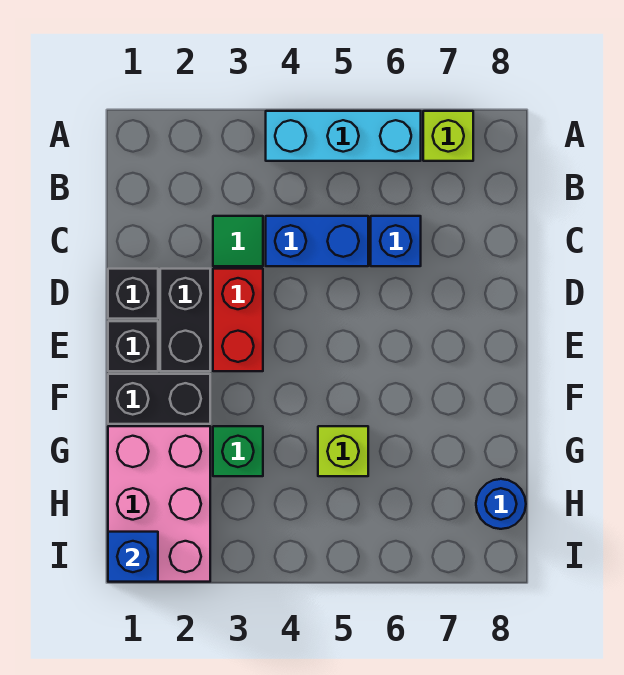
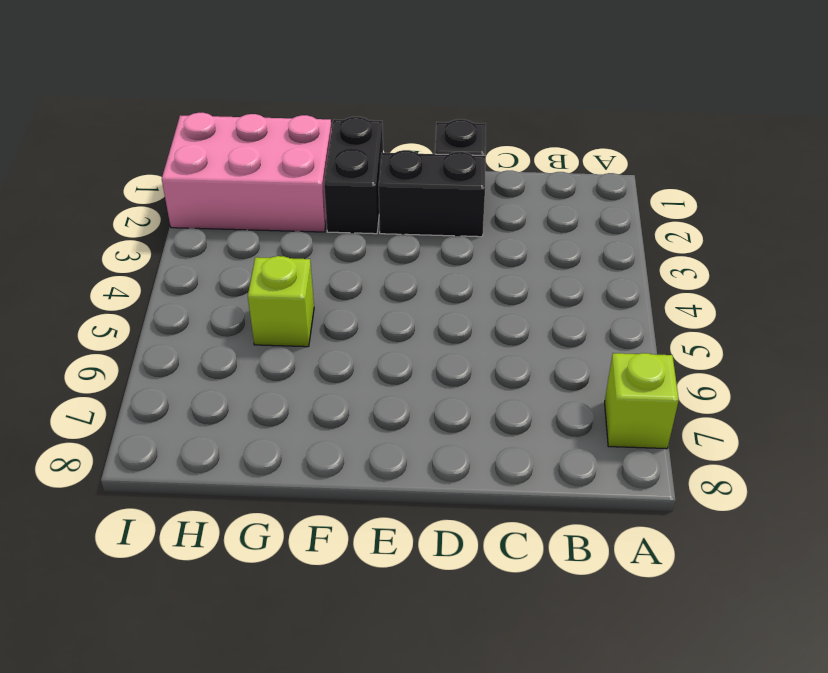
none -> cyan brick A4:A6 level 1
none -> green tile C3 level 1
none -> blue brick C4:C5 level 1

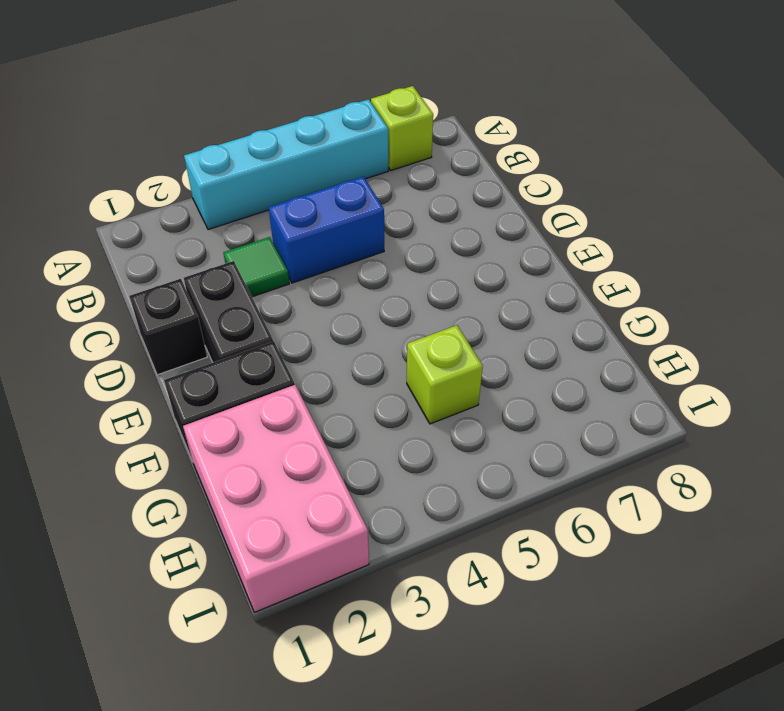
cyan brick A3:A6 level 1 -> cyan brick A4:A6 level 1
none -> blue brick C6 level 1
none -> red brick D3:E3 level 1
none -> black brick E1 level 1

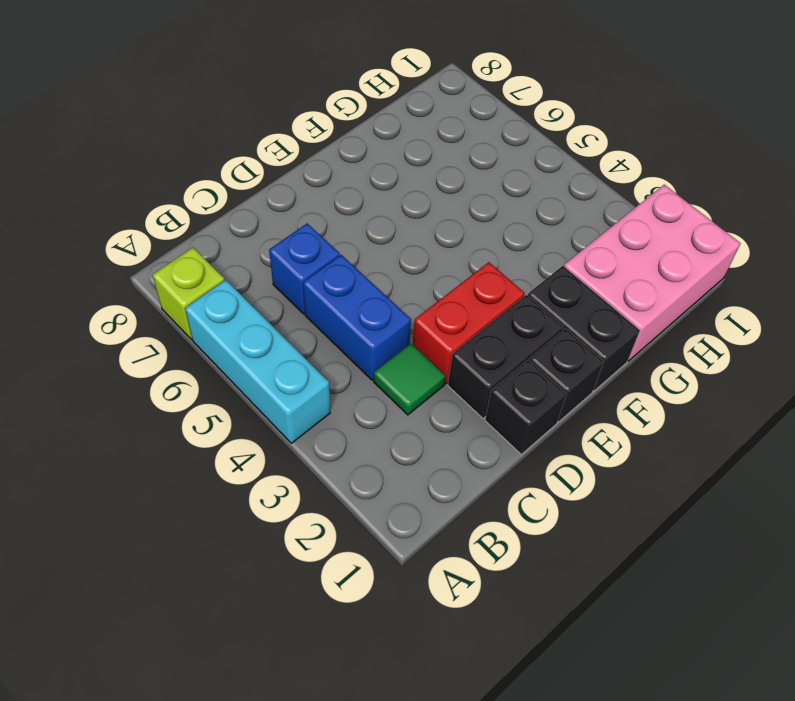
none -> green brick G3 level 1
none -> lime brick G5 level 1
none -> blue round brick H8 level 1

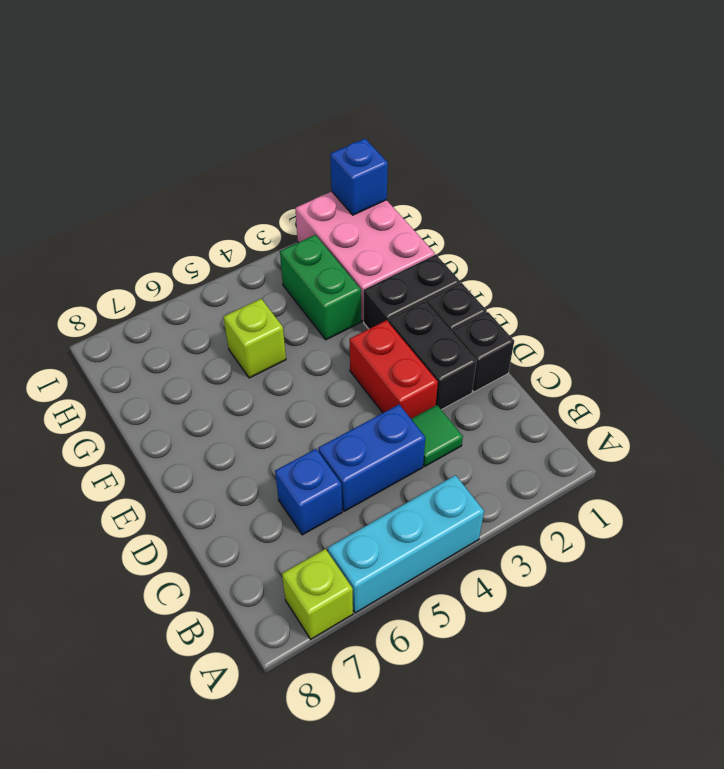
green brick G3:H3 level 1 -> green brick G3 level 1
none -> blue round brick H8 level 1

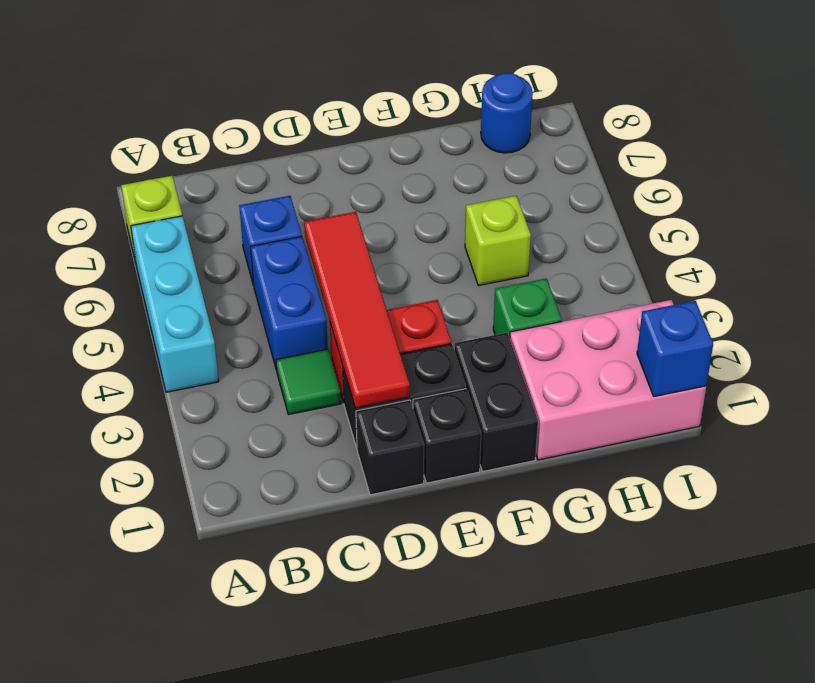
red tile D2:D5 level 2 -> none

